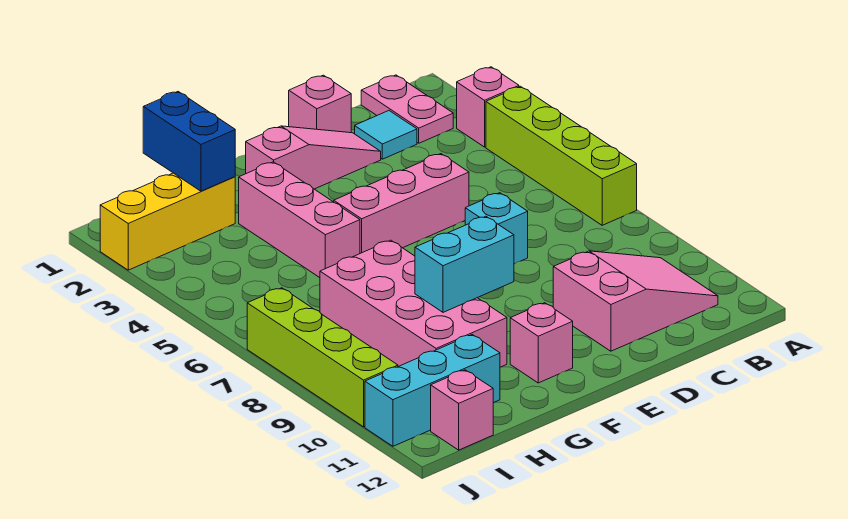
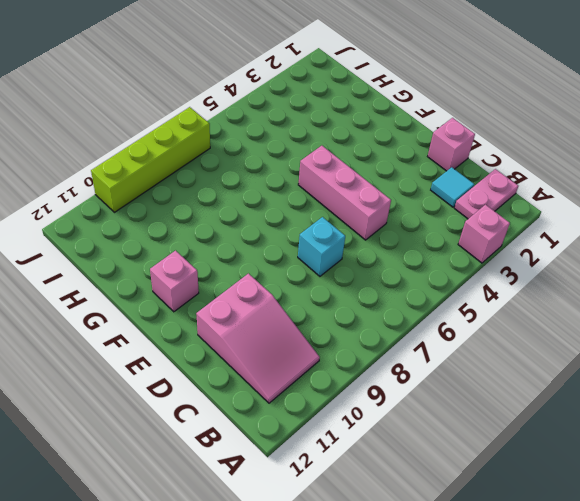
none -> lime brick A4:A7 level 1
none -> pink slope D2:F2 level 1 top F
none -> pink brick G3:G5 level 1

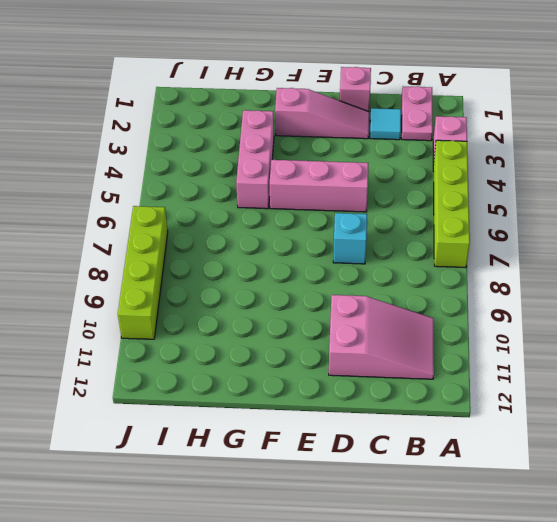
none -> pink brick F11 level 1
none -> pink brick G7:H10 level 1
none -> yellow brick H2:J2 level 1

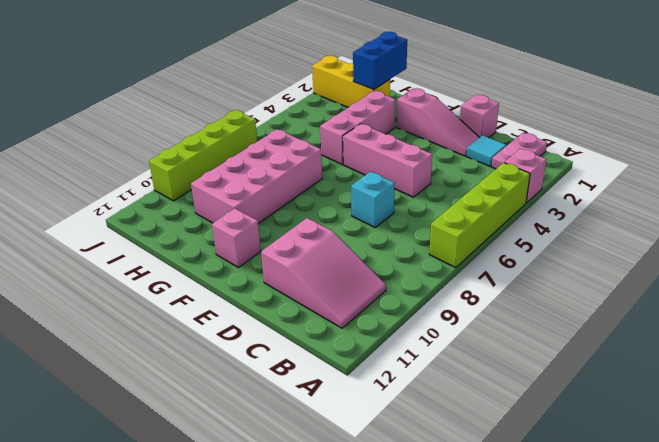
none -> cyan brick H11:J11 level 1
none -> pink brick I12 level 1
none -> cyan brick F9:G9 level 2

